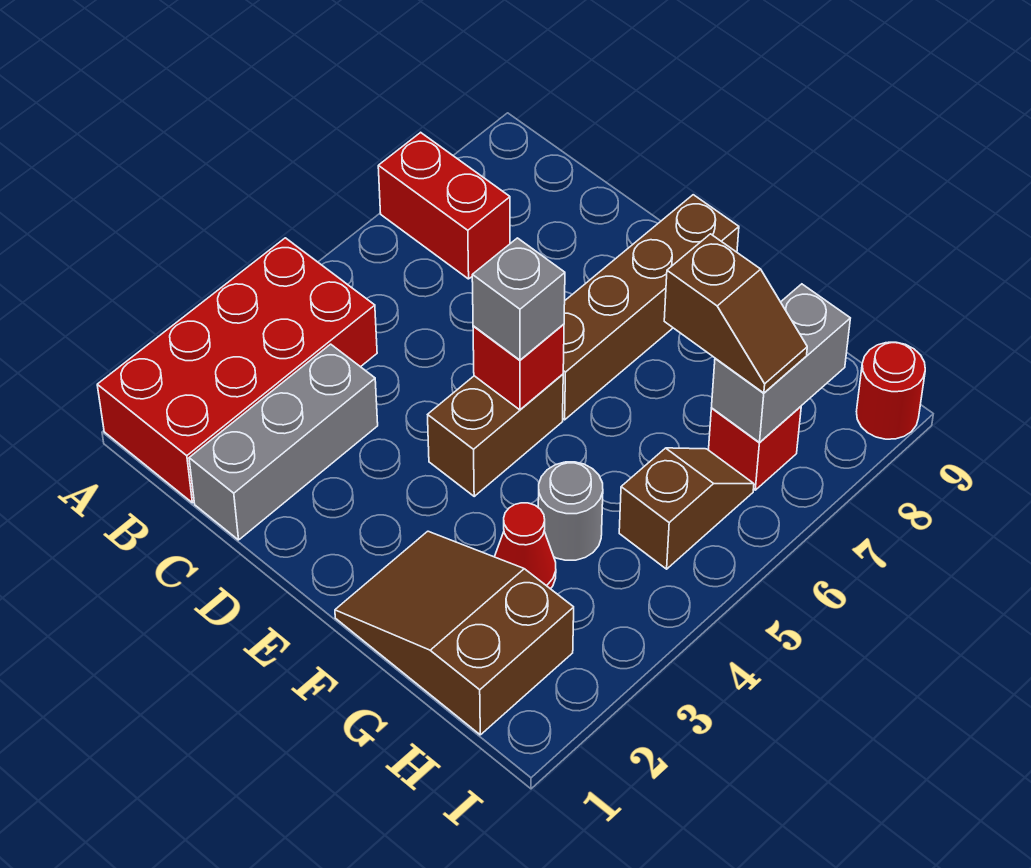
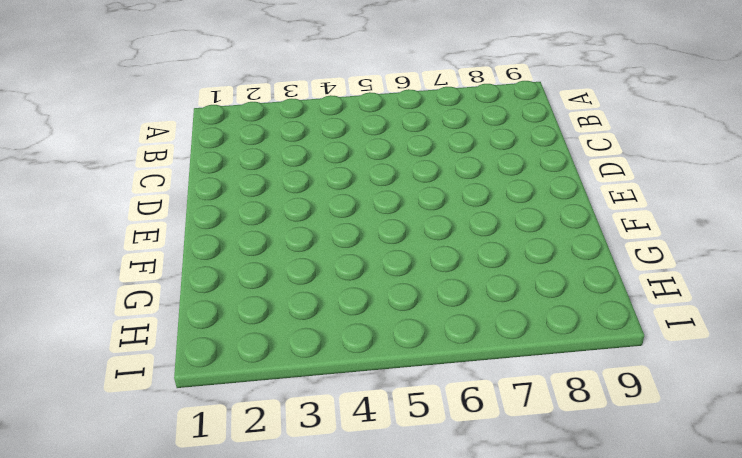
none -> red brick A1:B4 level 1
none -> red brick A7:B7 level 1
none -> grey brick C1:C3 level 1

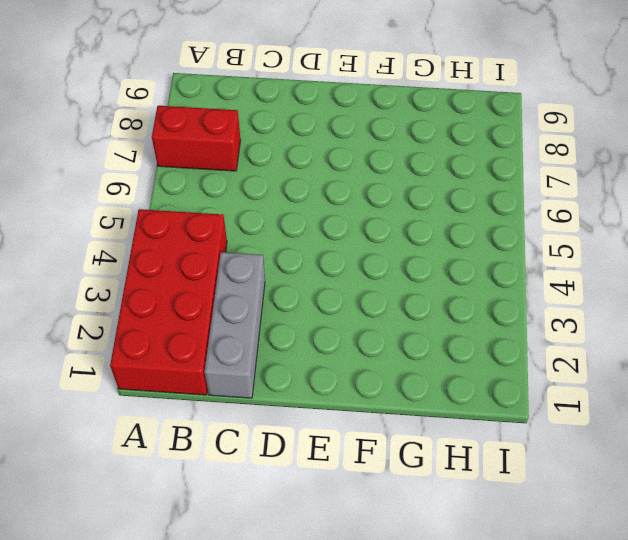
none -> brown brick E4:E5 level 1
none -> brown brick E6:E9 level 1
none -> brown slope F1:H2 level 1 top H

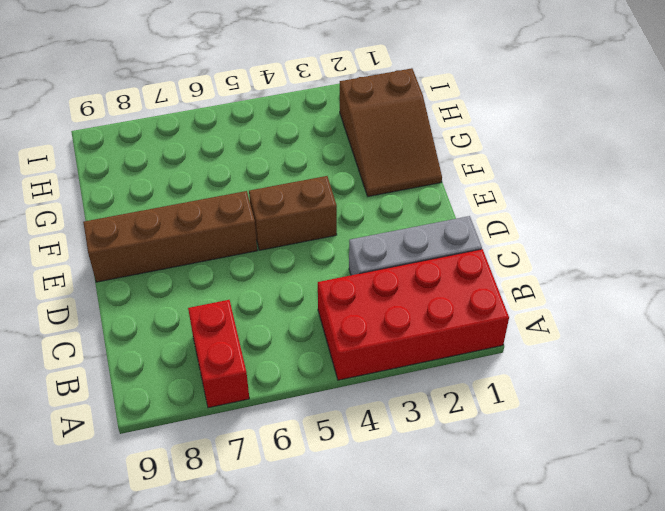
none -> red cone G3 level 1
none -> grey round brick G4 level 1
none -> brown slope H5:H6 level 1 top 5

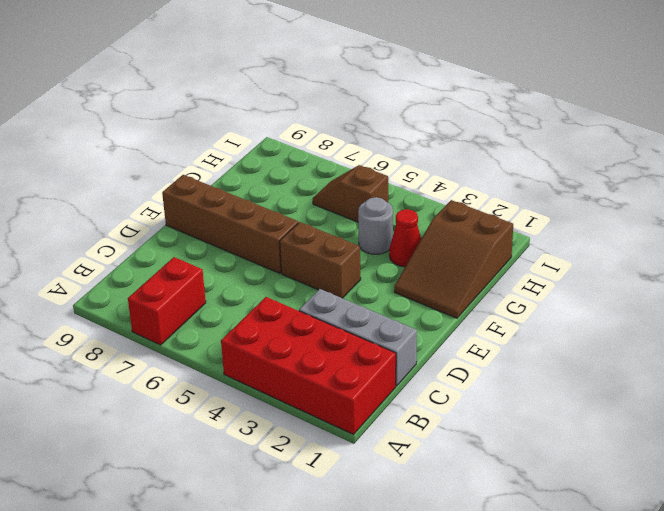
none -> red brick H7 level 1
none -> red round brick I9 level 1
none -> red brick E5 level 2

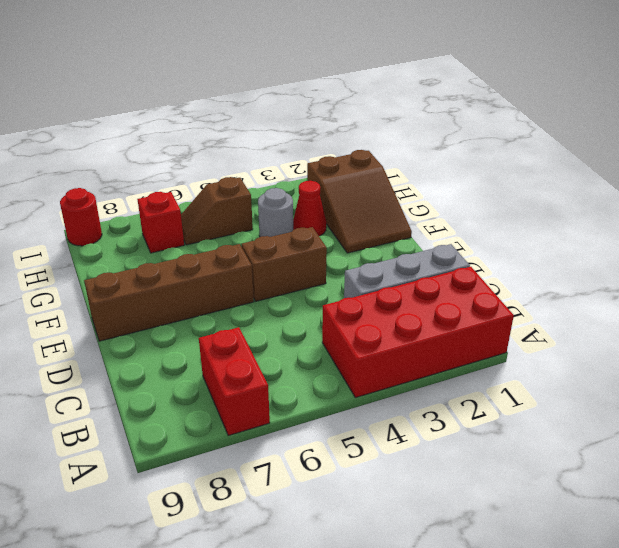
none -> red brick E5 level 2
none -> grey brick H7:H8 level 2
none -> grey brick E5 level 3

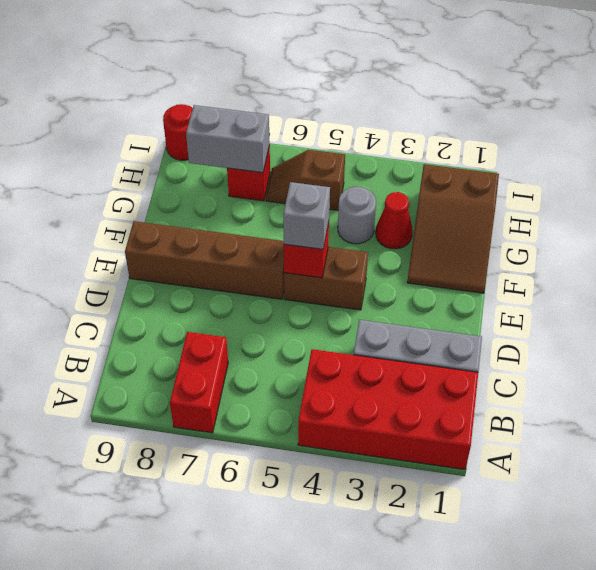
none -> brown slope G7:H7 level 3 top G

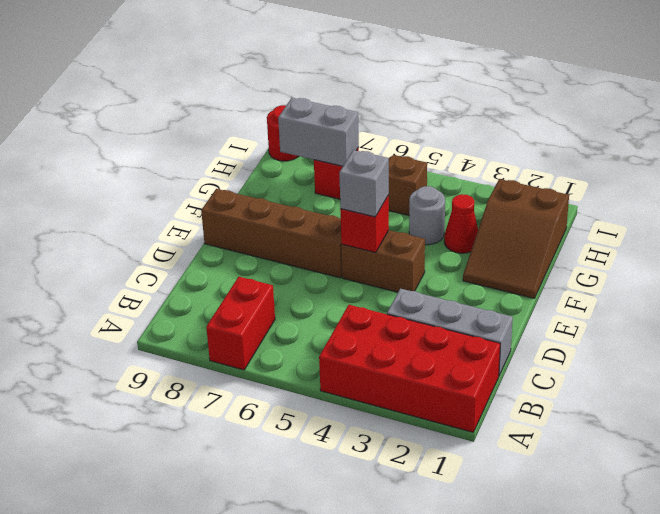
none -> brown slope G7:H7 level 3 top G

